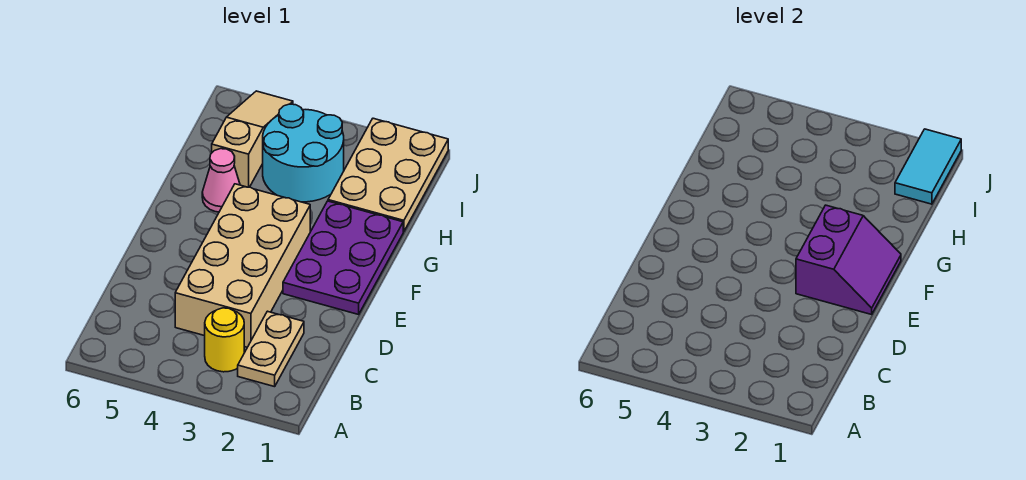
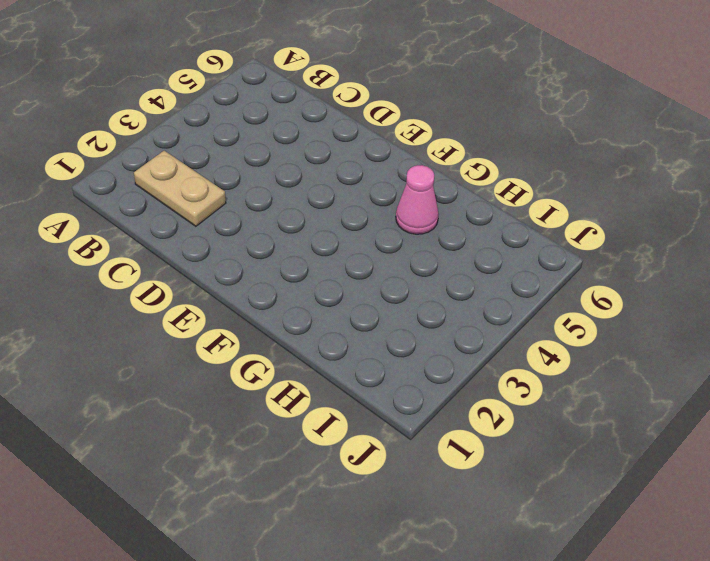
none -> yellow round brick B3 level 1
none -> tan brick C3:F4 level 1

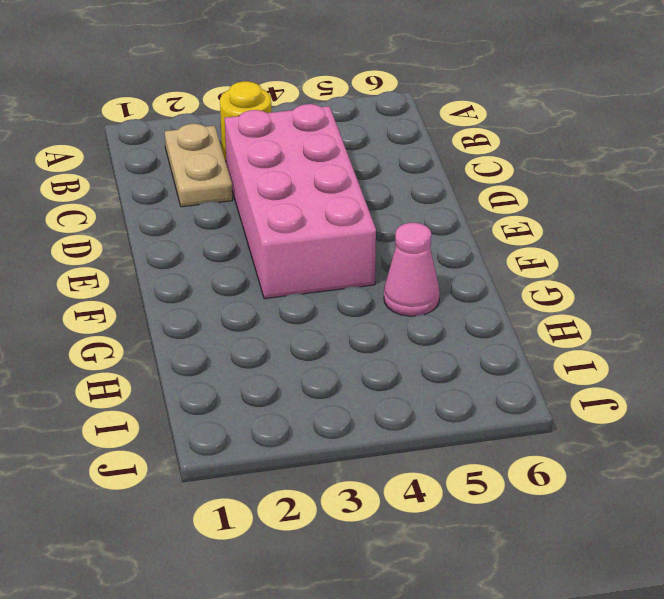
pink brick C3:F4 level 1 -> tan brick C3:F4 level 1
none -> purple plate E1:G2 level 1
none -> tan plate H1:J2 level 1

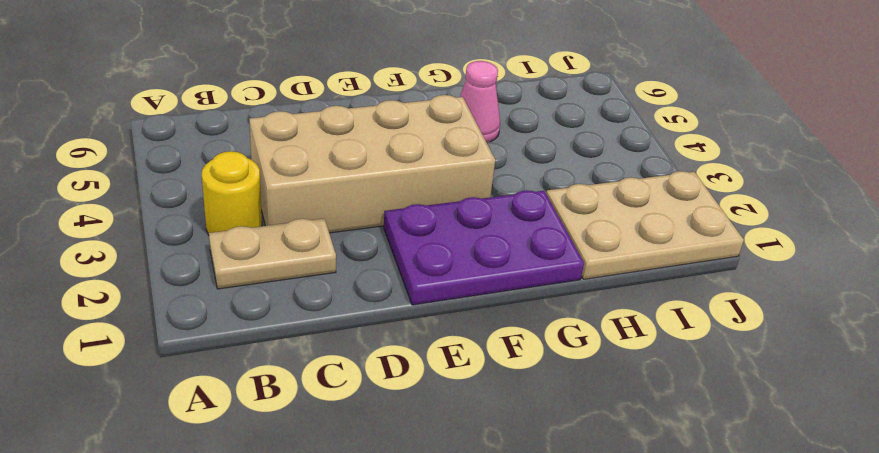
none -> cyan round brick H3:I4 level 1
none -> tan slope H5:J5 level 1 top H

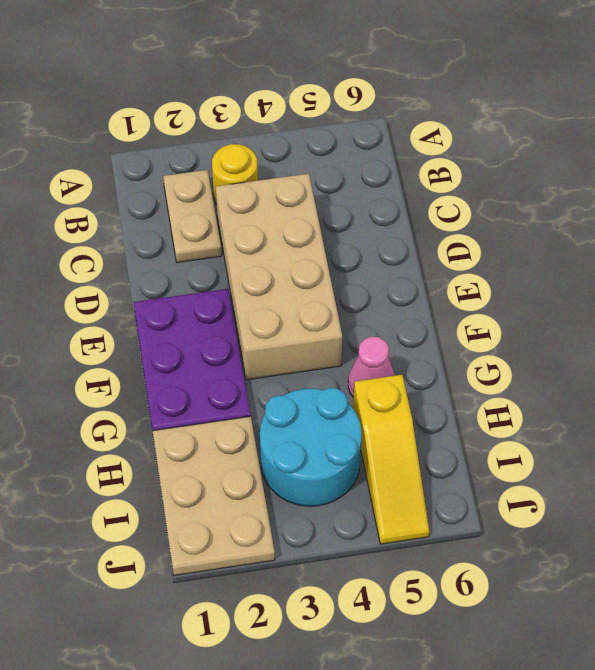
yellow slope H5:J5 level 1 top H -> tan slope H5:J5 level 1 top H
none -> purple slope E1:F2 level 2 top 2
none -> cyan tile I1:J1 level 2

